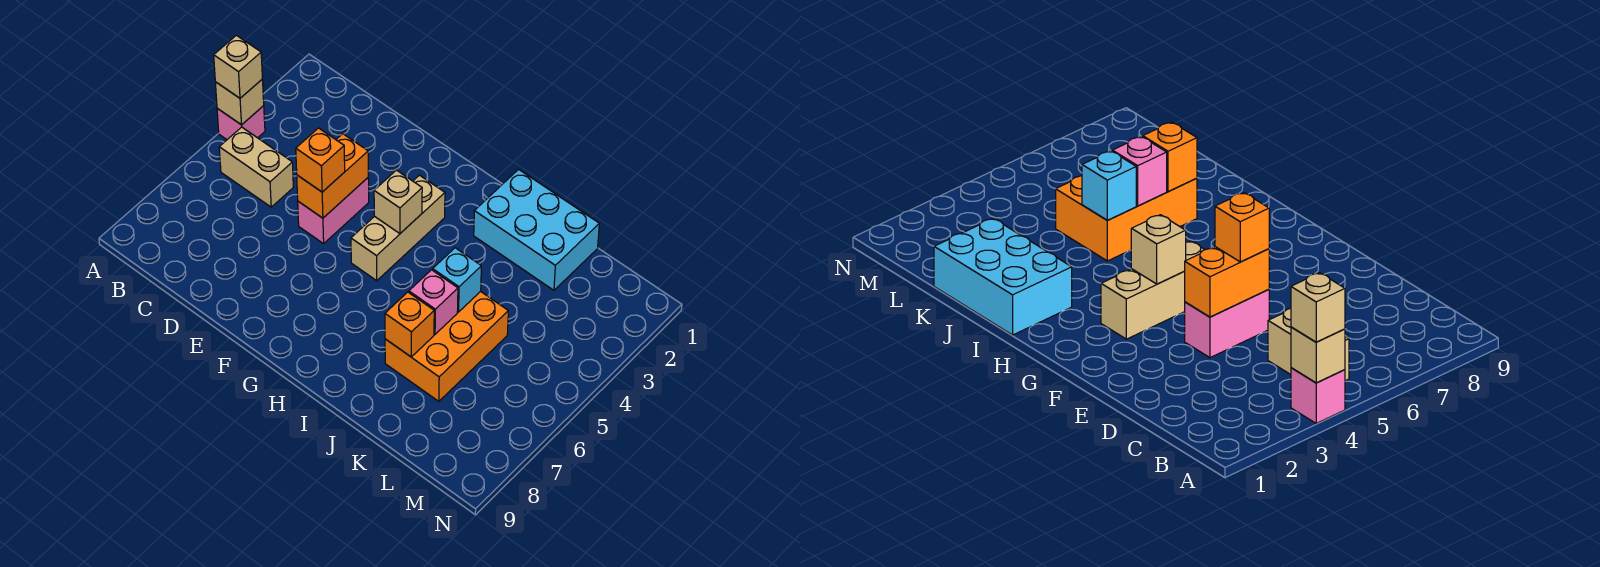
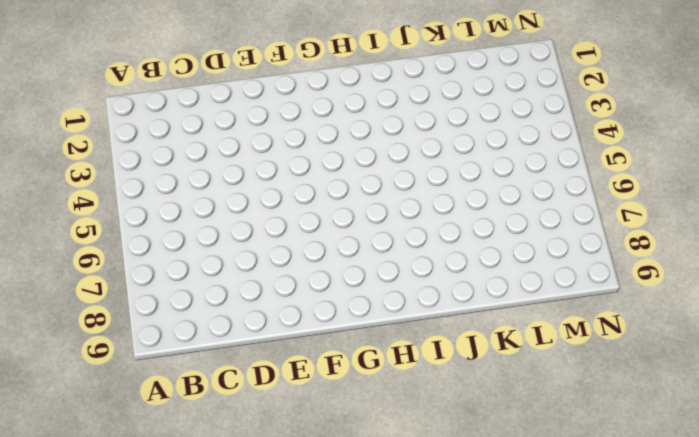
none -> pink brick A4 level 1
none -> tan brick B5:C5 level 1
none -> pink brick E4:E5 level 1

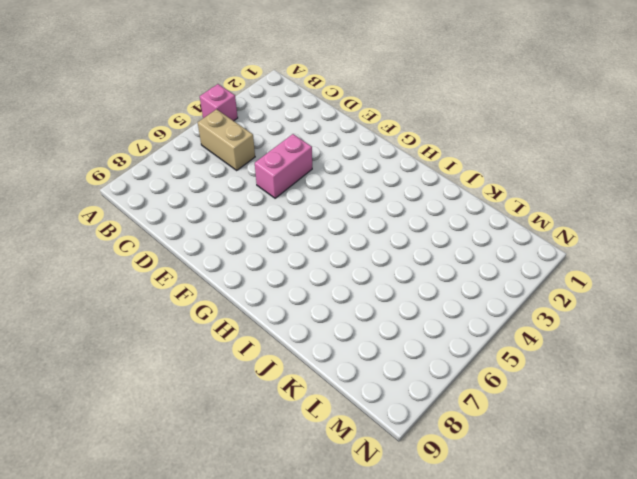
none -> tan brick G3:G5 level 1
none -> cyan brick I1:K2 level 1
none -> orange brick J5:K7 level 1

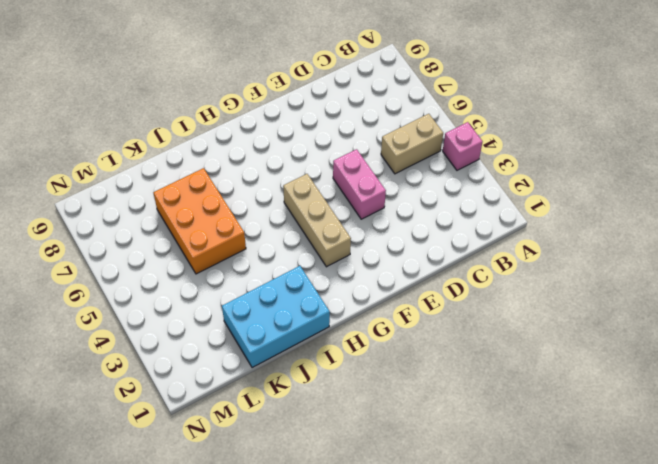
none -> tan brick A4 level 2
none -> orange brick E4:E5 level 2
none -> tan brick G4 level 2

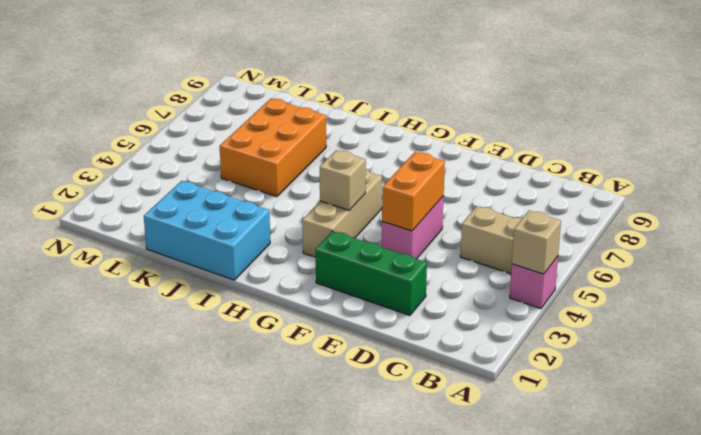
green brick D2:F2 level 1 -> none
none -> cyan brick J5 level 2
none -> pink brick J6 level 2
none -> orange brick J7 level 2

